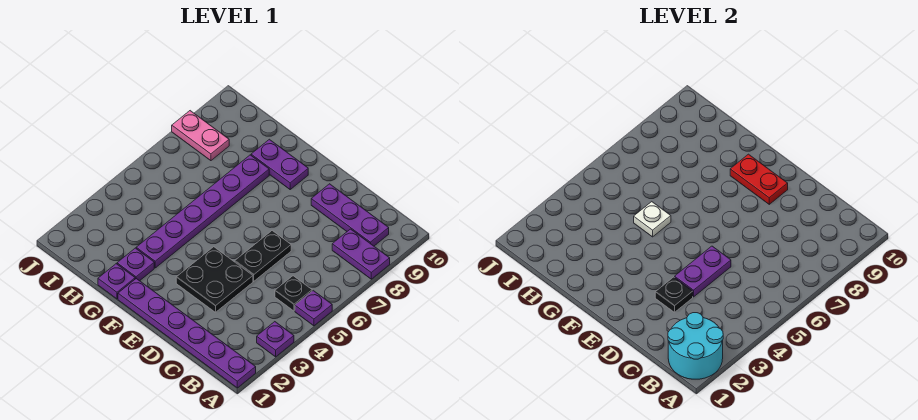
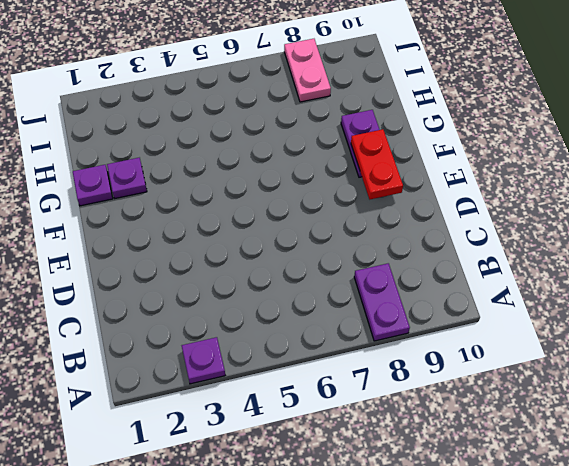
none -> purple plate A1:F1 level 1
none -> purple plate A5 level 1
none -> black plate B5 level 1

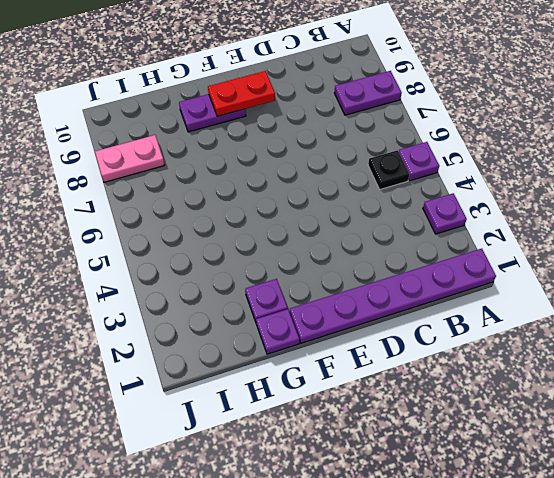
none -> purple plate B9:D9 level 1
none -> black plate D3:E4 level 1
none -> black plate D5:D6 level 1

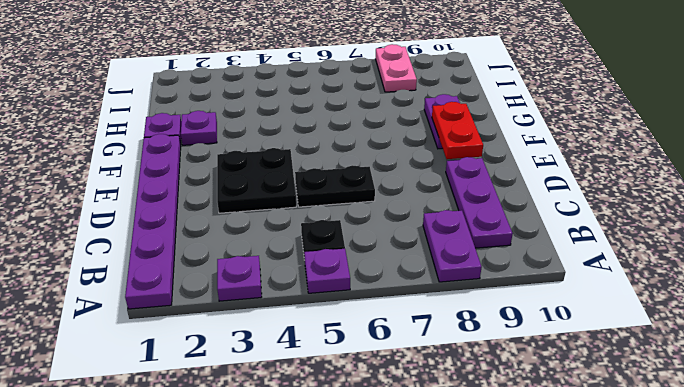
none -> purple plate G3:G8 level 1
none -> cyan round brick A1:B2 level 2
none -> black plate D3 level 2

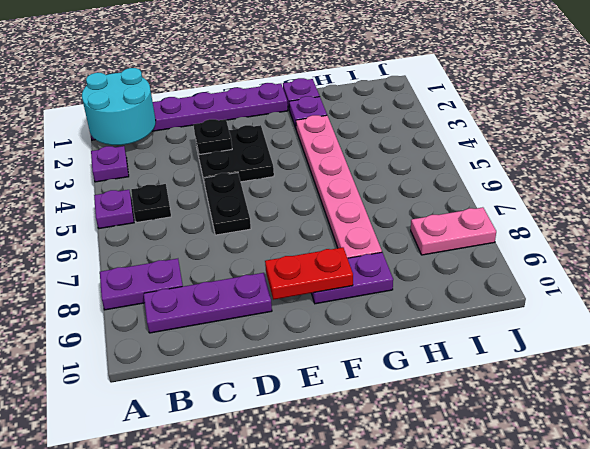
pink plate G3:G8 level 1 -> purple plate G3:G8 level 1
none -> purple plate D4:D5 level 2
none -> white plate G5 level 2

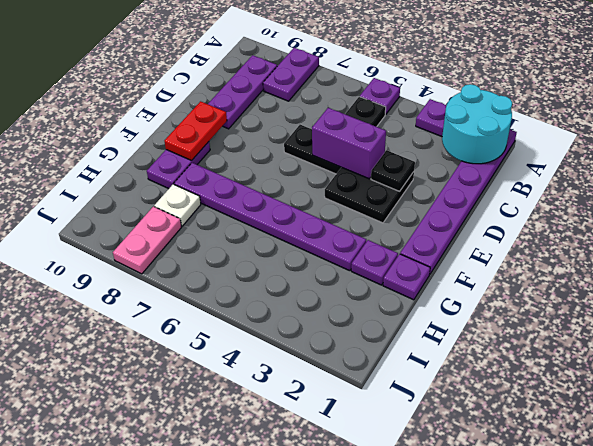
purple brick D4:D5 level 2 -> purple plate D4:D5 level 2
white plate H8 level 1 -> white plate G5 level 2

